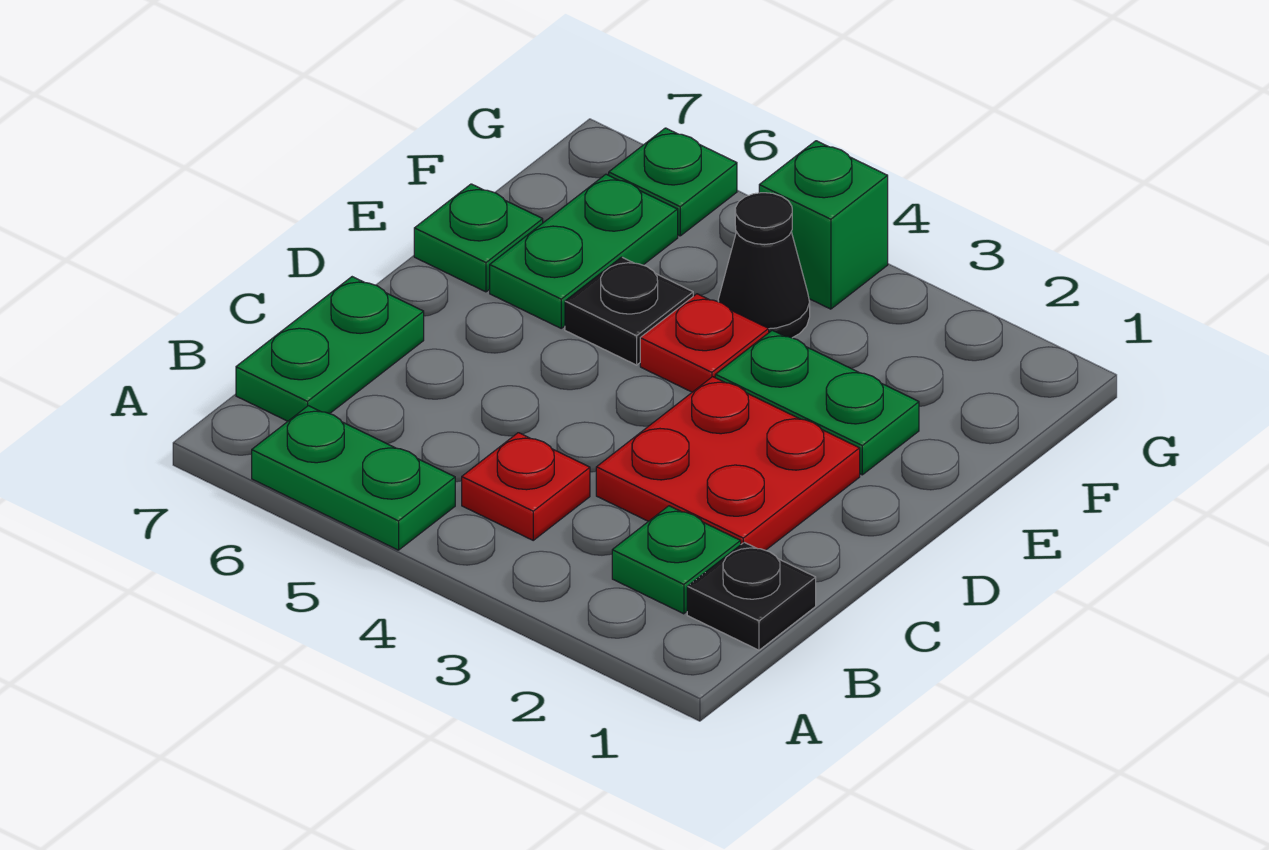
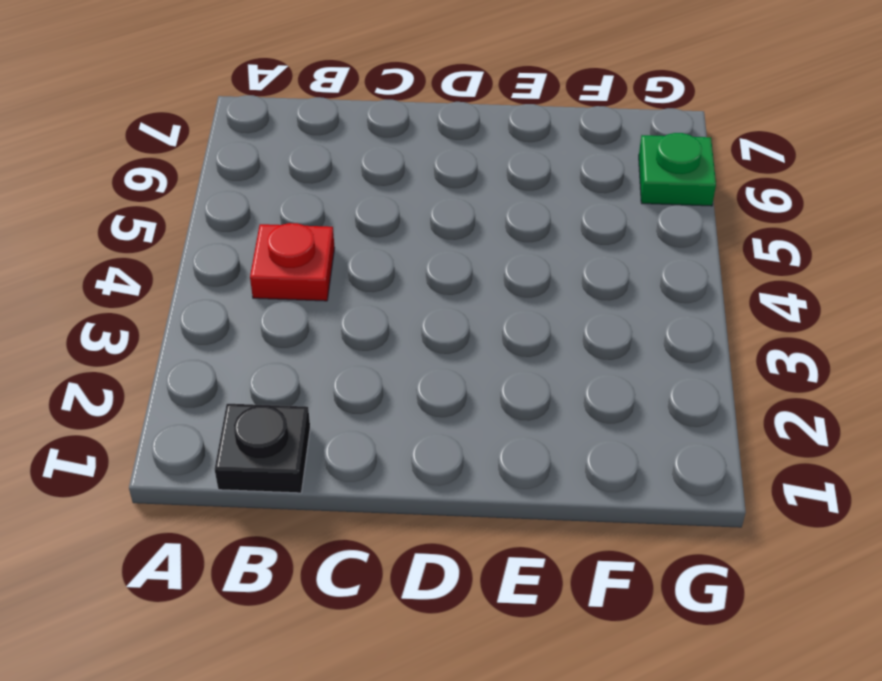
none -> green plate A5:A6 level 1
none -> green plate B2 level 1
none -> green plate B7:C7 level 1

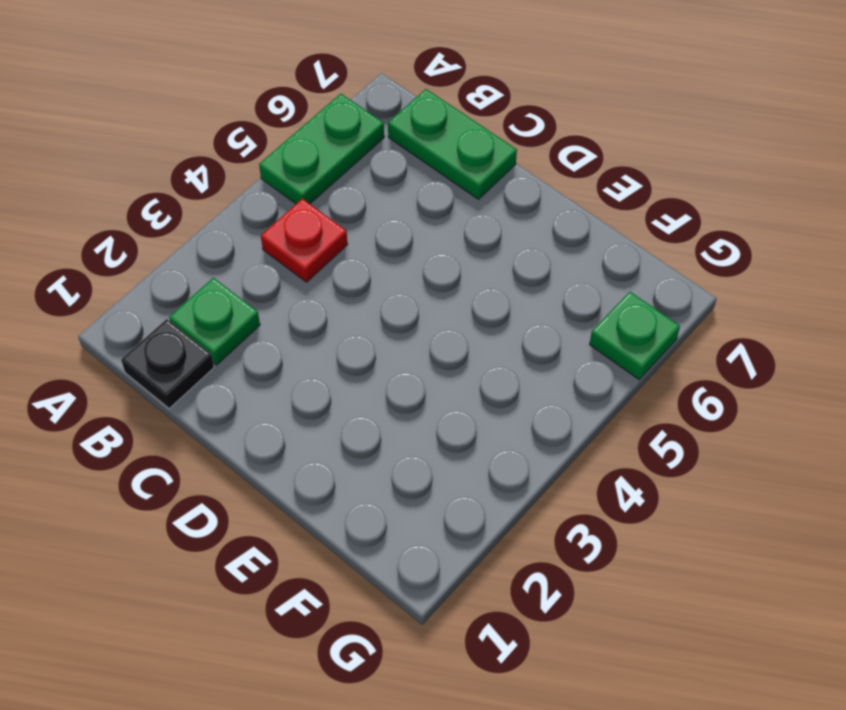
none -> red plate C2:D3 level 1
none -> green plate E2:E3 level 1
none -> red plate E4 level 1

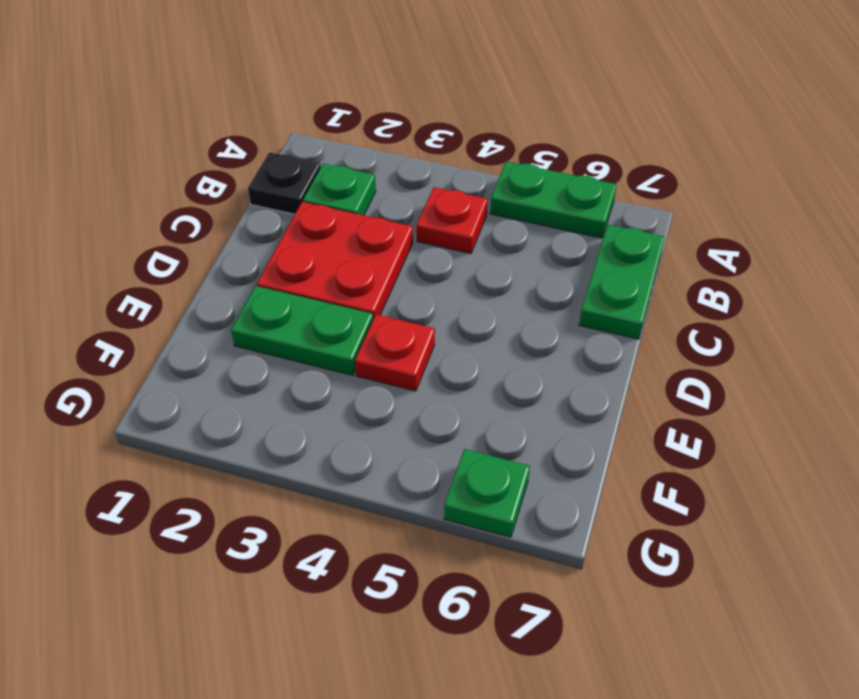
none -> black plate E5 level 1
none -> green plate E6:F6 level 1
none -> green plate E7 level 1

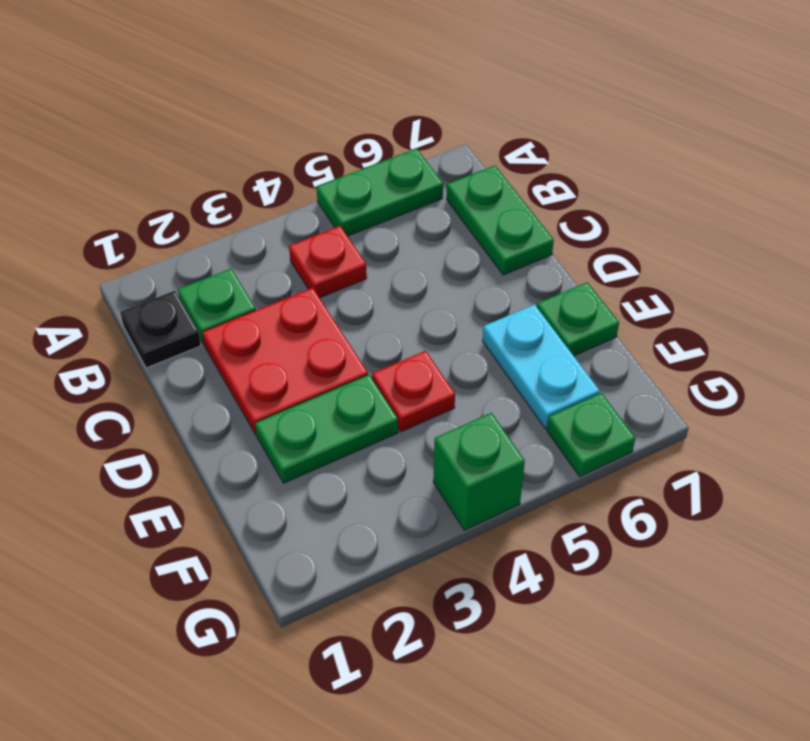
cyan plate E6:F6 level 1 -> green plate E6:F6 level 1
none -> black plate E5 level 1
none -> black cone F4 level 1

